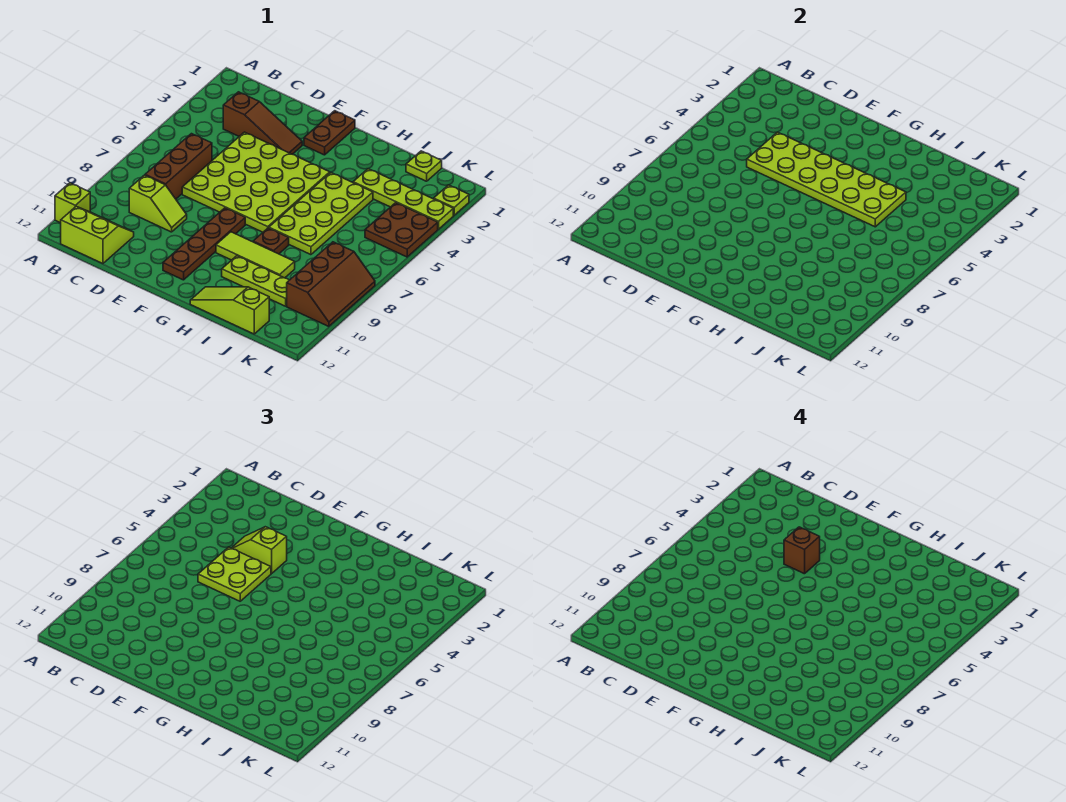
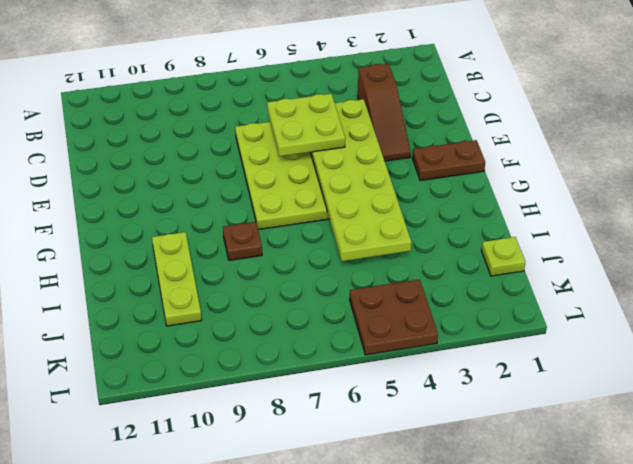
none -> lime brick A11 level 1
none -> lime slope B11:C12 level 1 top 12
none -> brown brick C6:C8 level 1

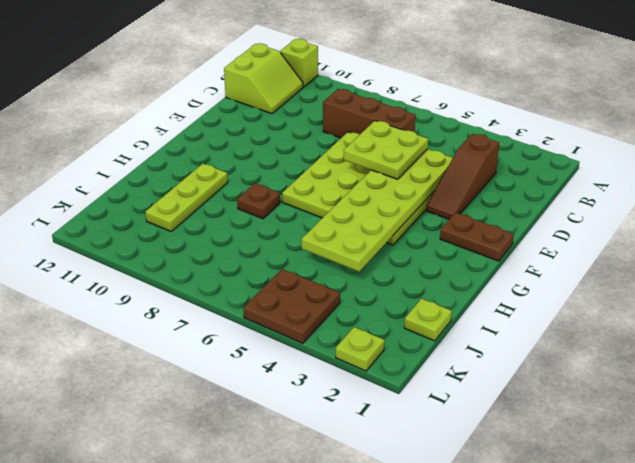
none -> lime slope C9:D9 level 1 top C
none -> brown plate F8:F11 level 1
none -> lime tile G9:I9 level 1

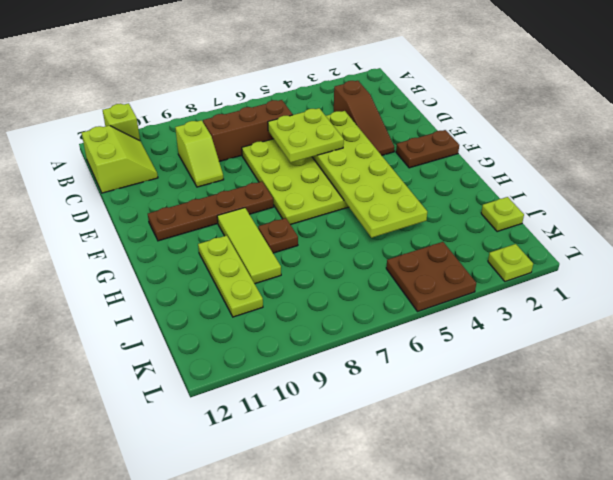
none -> lime plate H4:I7 level 1
none -> lime slope H12:J12 level 1 top J
none -> lime plate I3:L3 level 1

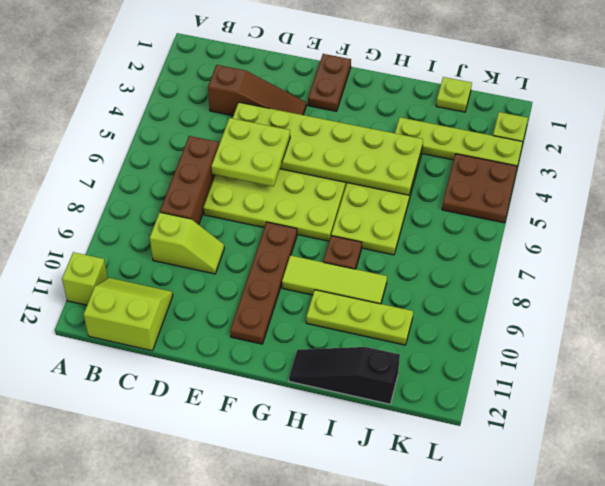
black slope H12:J12 level 1 top J -> lime slope H12:J12 level 1 top J
none -> brown slope K8:L10 level 1 top K
none -> lime slope D4:E4 level 3 top E
none -> brown brick E4 level 4

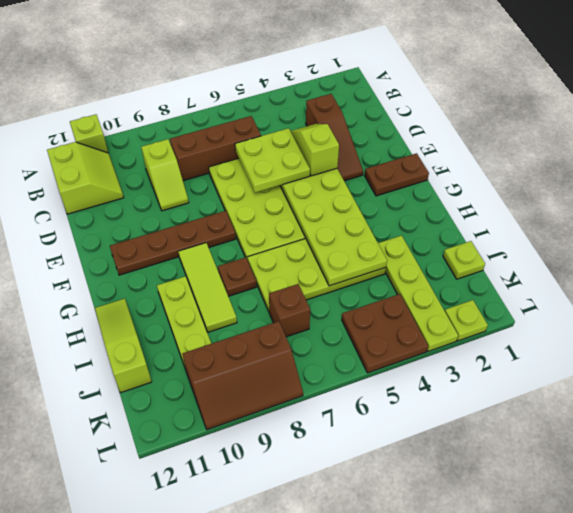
brown brick J7 level 1 -> brown brick E4 level 4

